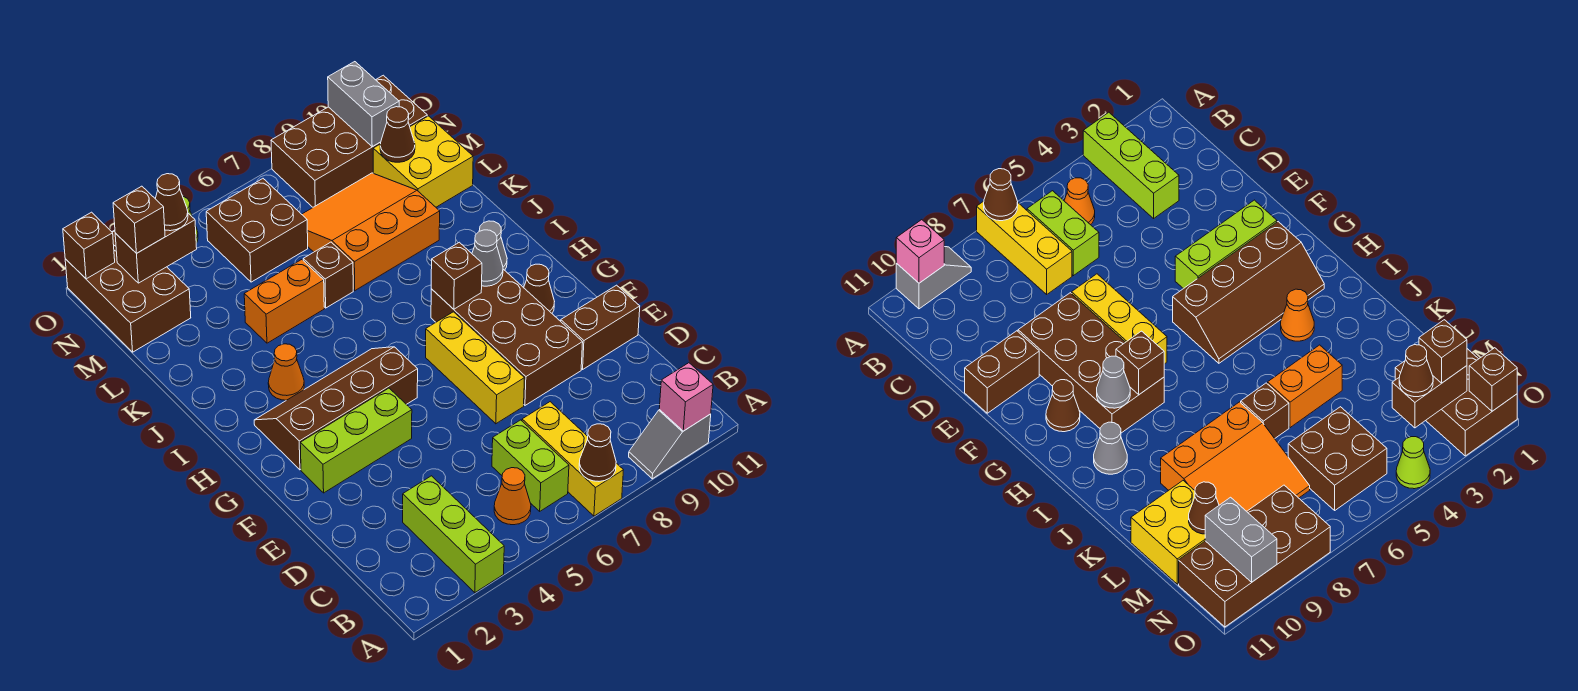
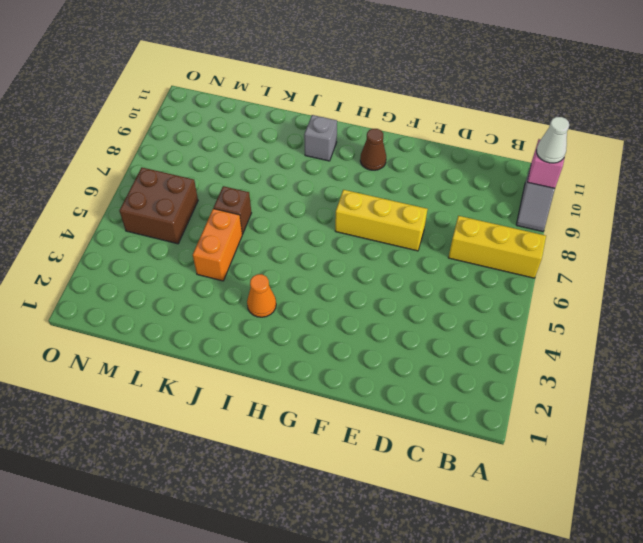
white cone A10 level 3 -> none
grey brick I10 level 1 -> grey cone I10 level 1
none -> lime brick A3:C3 level 1
none -> orange cone B5 level 1
none -> lime brick B6:C6 level 1
none -> brown brick E8:H9 level 1

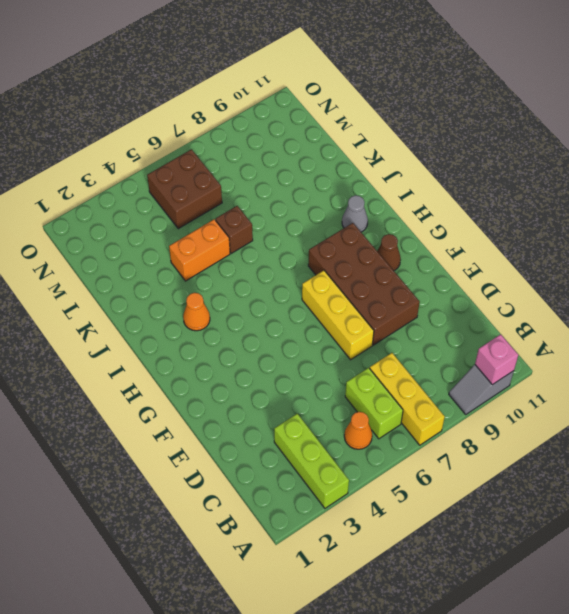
none -> brown brick E10:E11 level 1
none -> lime brick F2:F4 level 1
none -> brown slope G2:H5 level 1 top G
none -> orange slope K7:M9 level 1 top K

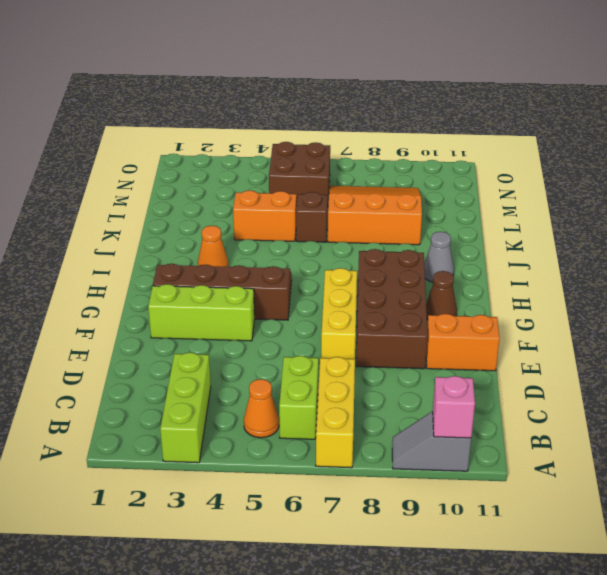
orange brick E10:E11 level 1 -> brown brick E10:E11 level 1
none -> yellow brick L10:M11 level 1
none -> brown brick M1:O2 level 1
none -> brown brick N8:O11 level 1
none -> lime cone O4 level 1

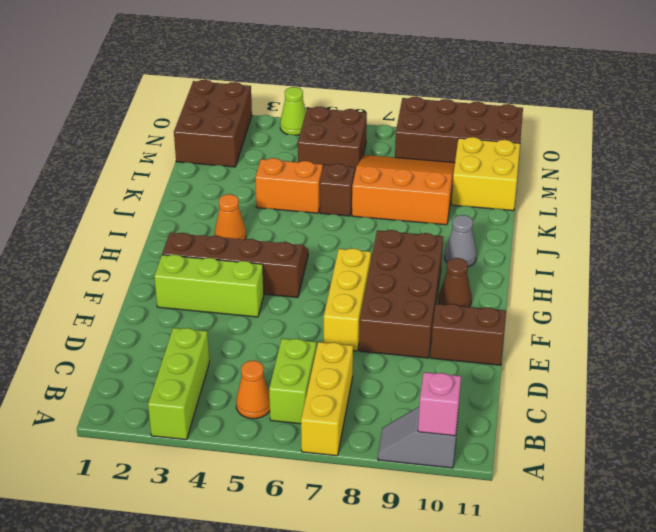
none -> brown cone A7 level 2
none -> brown brick H8 level 2
none -> grey cone H9 level 2
none -> brown cone M10 level 2

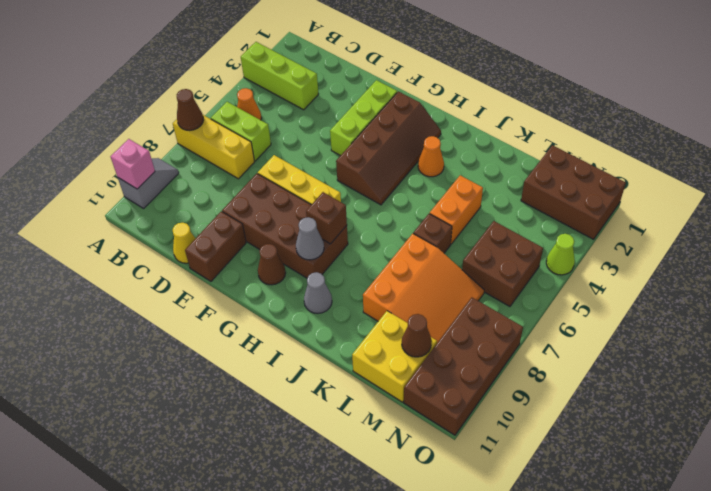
yellow cone D11 level 1 -> none
none -> brown brick N2:N3 level 2
none -> grey brick N10:O10 level 2
none -> brown brick O1 level 2
none -> brown brick N2 level 3

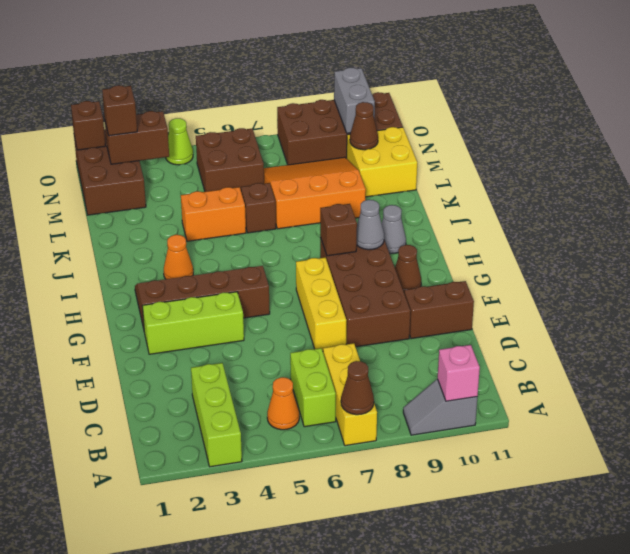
none -> brown cone N3 level 3

